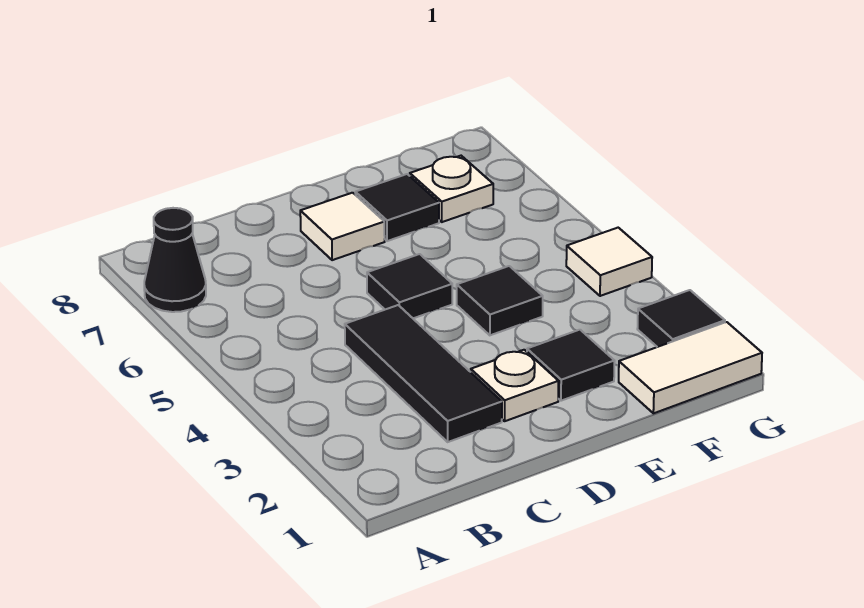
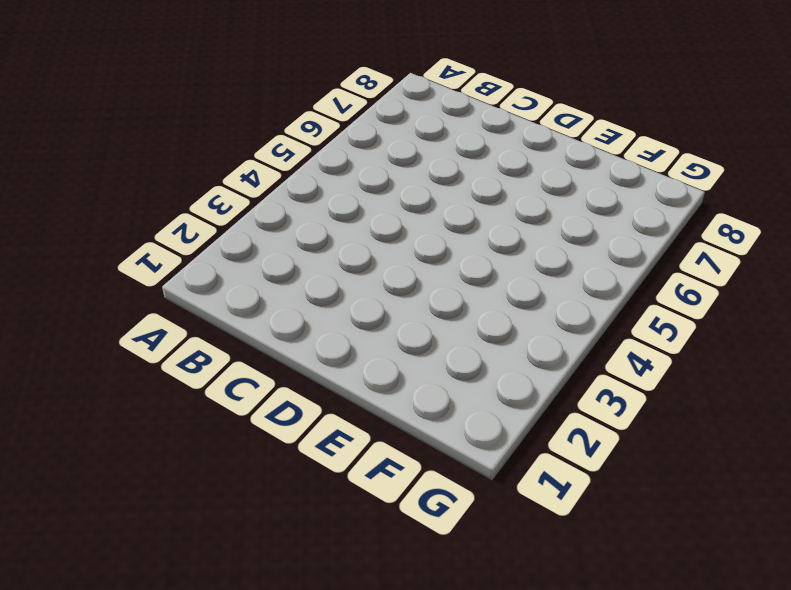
none -> black cone A7 level 1
none -> black tile C2:C4 level 1
none -> white plate D2 level 1

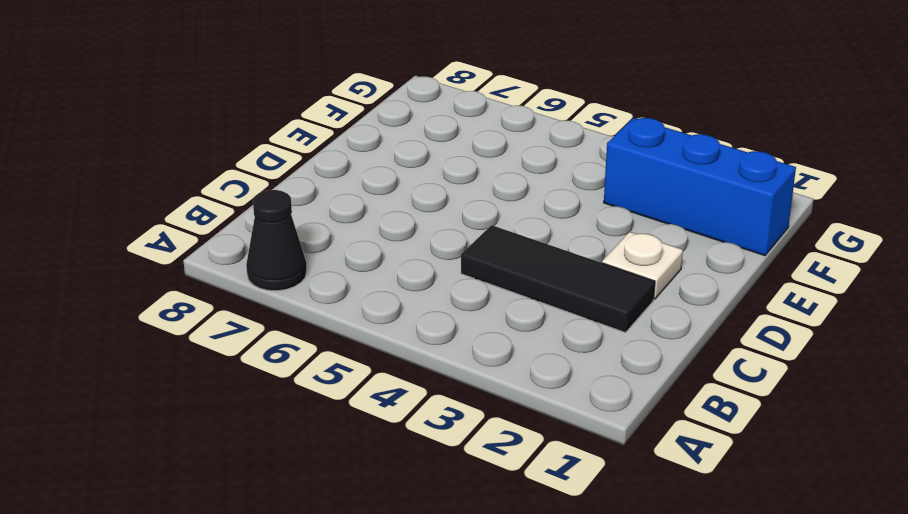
blue brick F1:F3 level 1 -> white tile F1:G1 level 1
none -> black tile D5 level 1
none -> white tile D7 level 1
none -> black tile E2 level 1

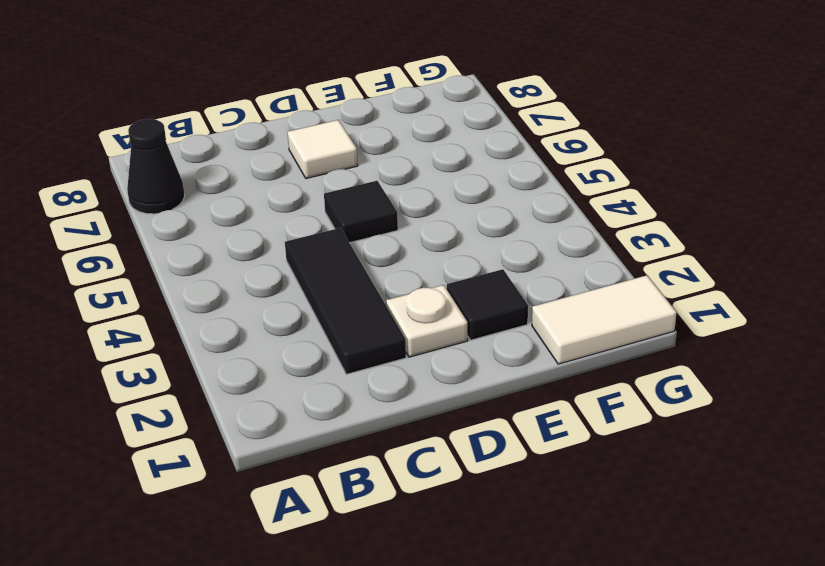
none -> black tile E4 level 1
none -> black tile E7 level 1
none -> white plate F7 level 1

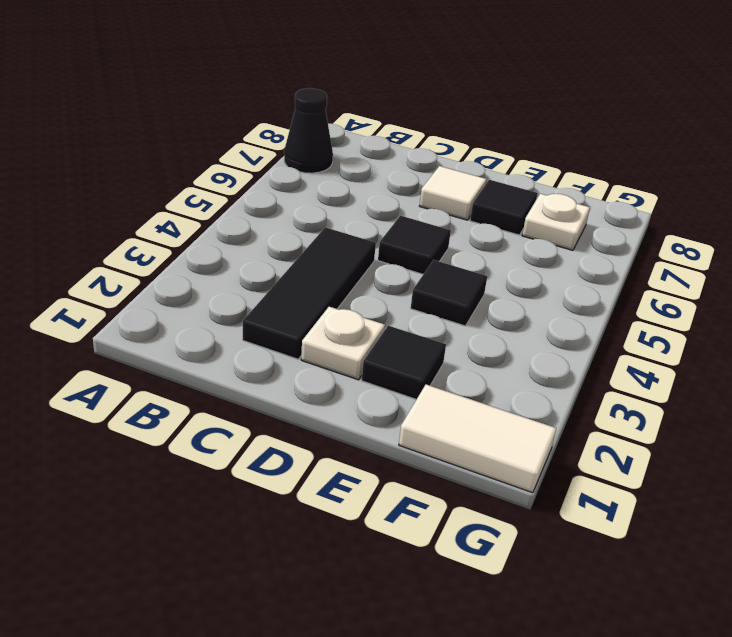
none -> black tile G2 level 1
none -> white tile G4 level 1

